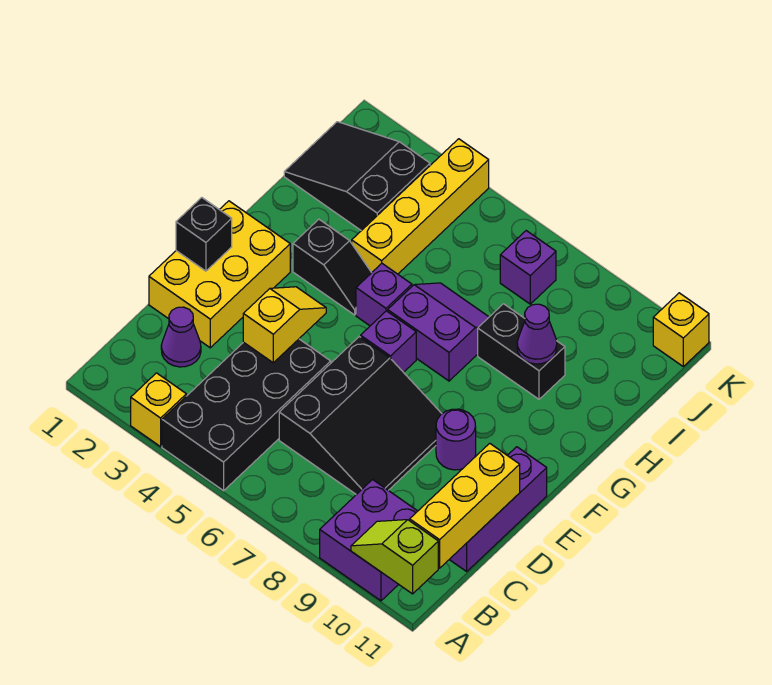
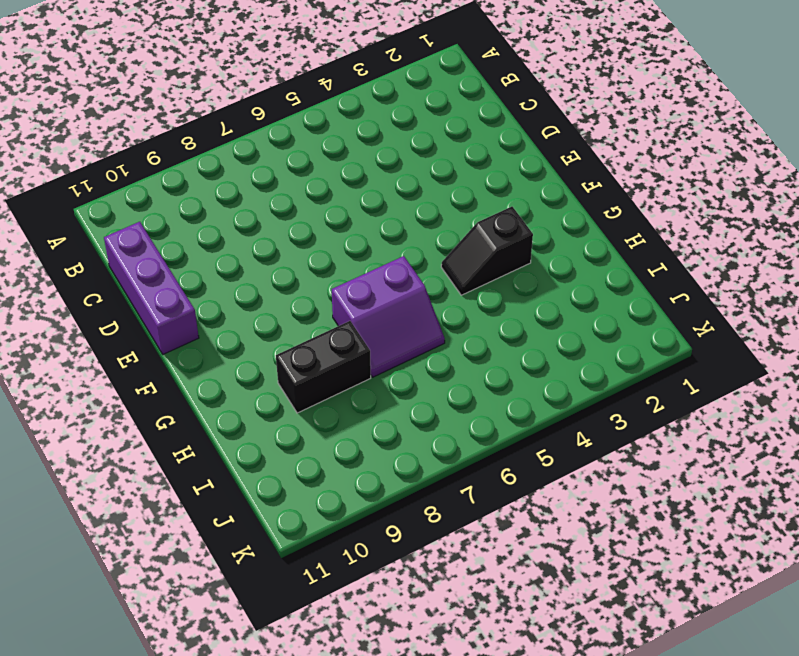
none -> yellow brick A3 level 1
none -> black brick A4:D5 level 1
none -> purple brick A9:B10 level 1

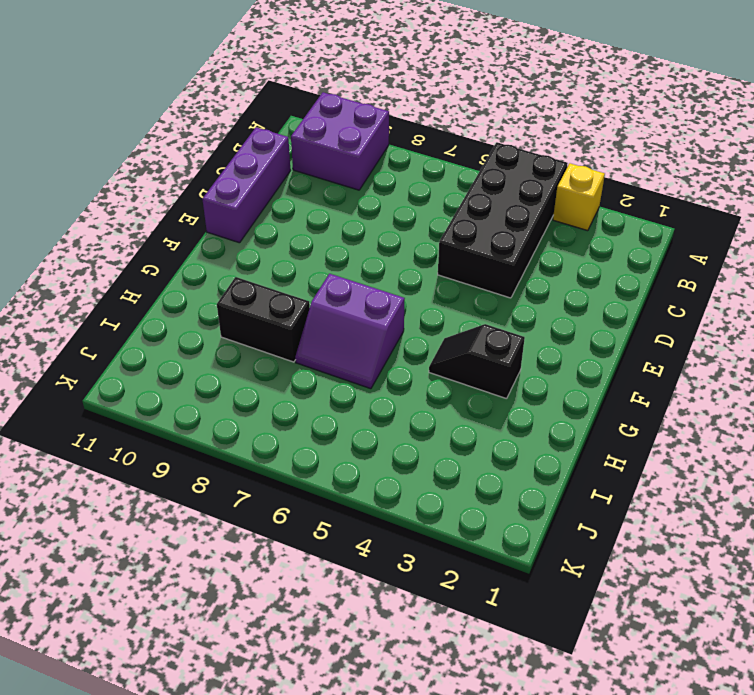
none -> purple cone C2 level 1
none -> black slope C6:E8 level 1 top 6
none -> yellow brick D1:F2 level 1

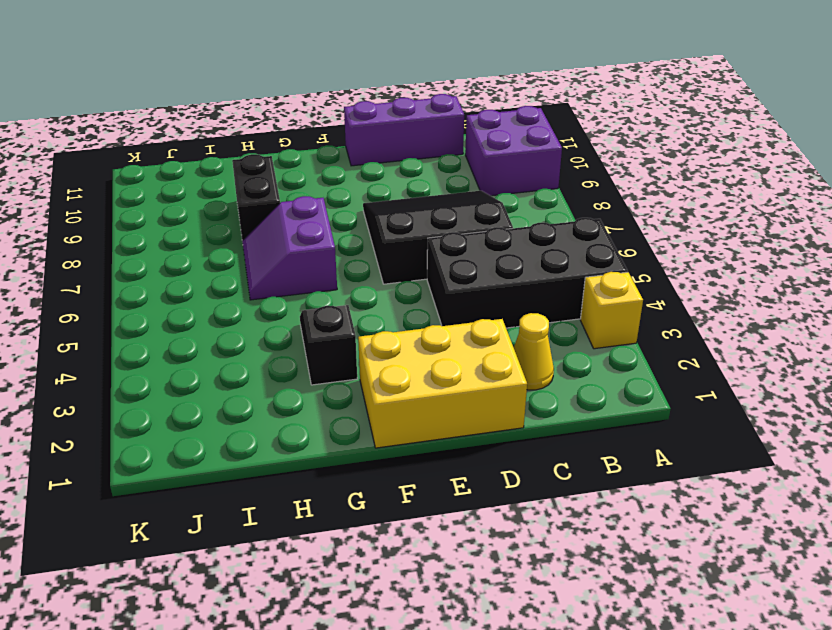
yellow cone C2 level 1 -> purple cone C2 level 1
none -> purple round brick E9 level 1
none -> purple brick F6 level 1
none -> purple brick G5 level 1

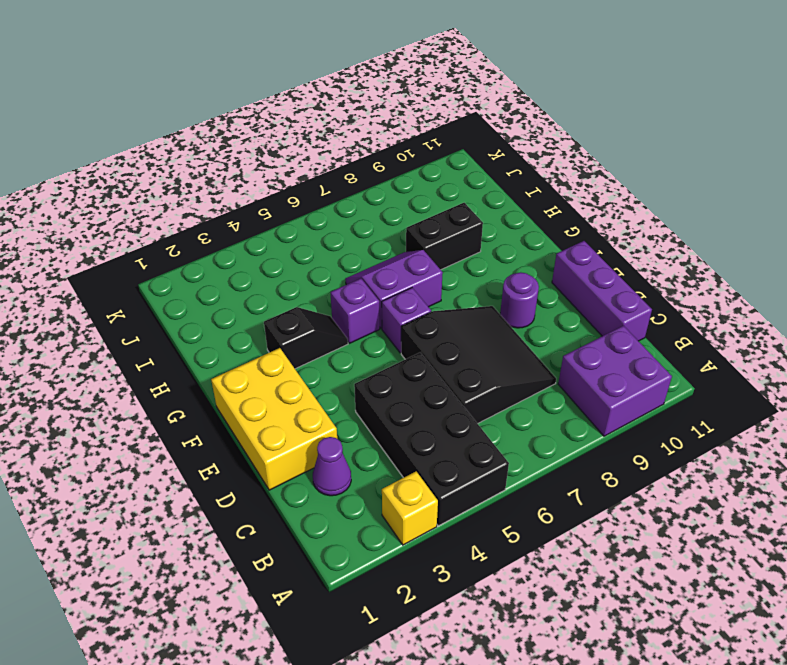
none -> yellow brick H4:K4 level 1
none -> black slope I1:J3 level 1 top 3
none -> purple brick J7 level 1

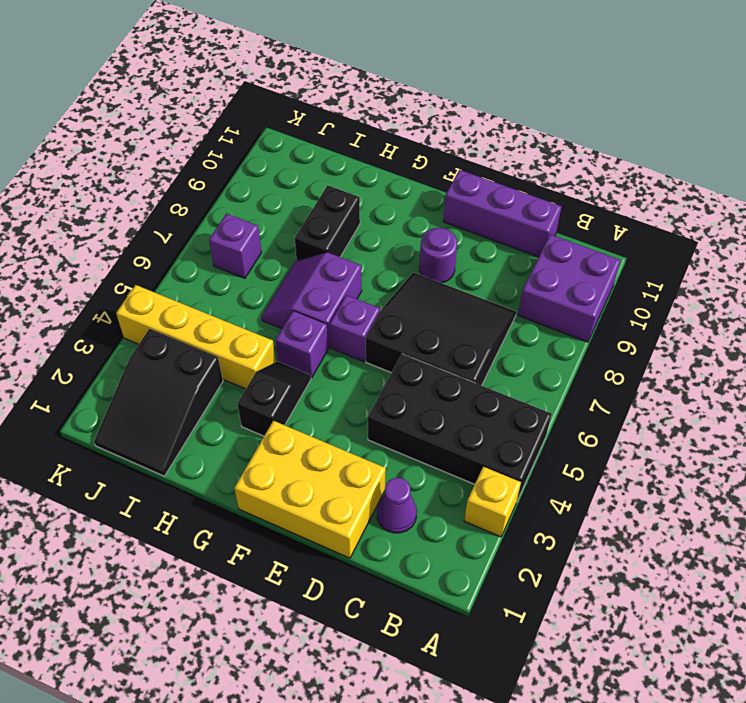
none -> yellow brick K11 level 1
none -> lime slope A10:A11 level 2 top 11
none -> yellow brick B11:D11 level 2

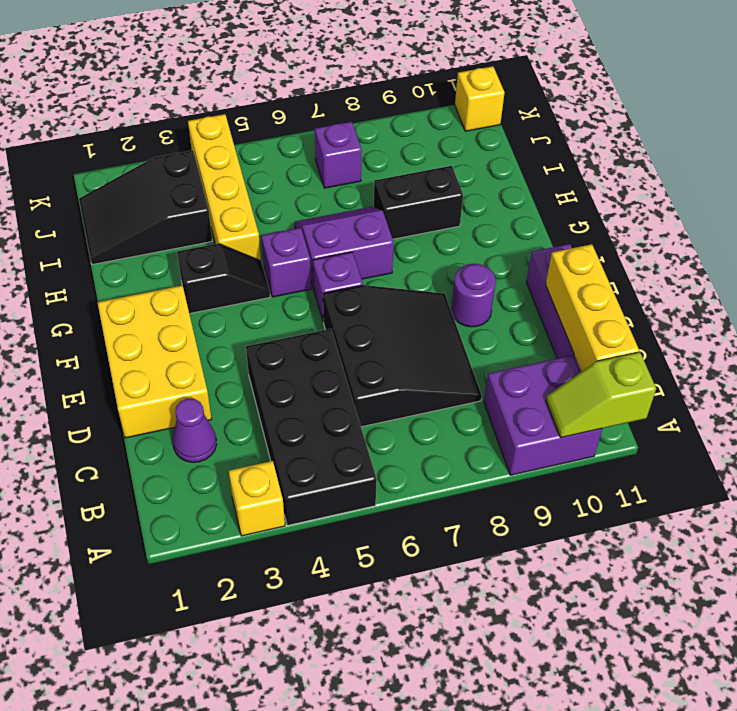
none -> yellow slope D4:E4 level 2 top D
none -> black brick E1 level 2
none -> purple cone H9 level 2

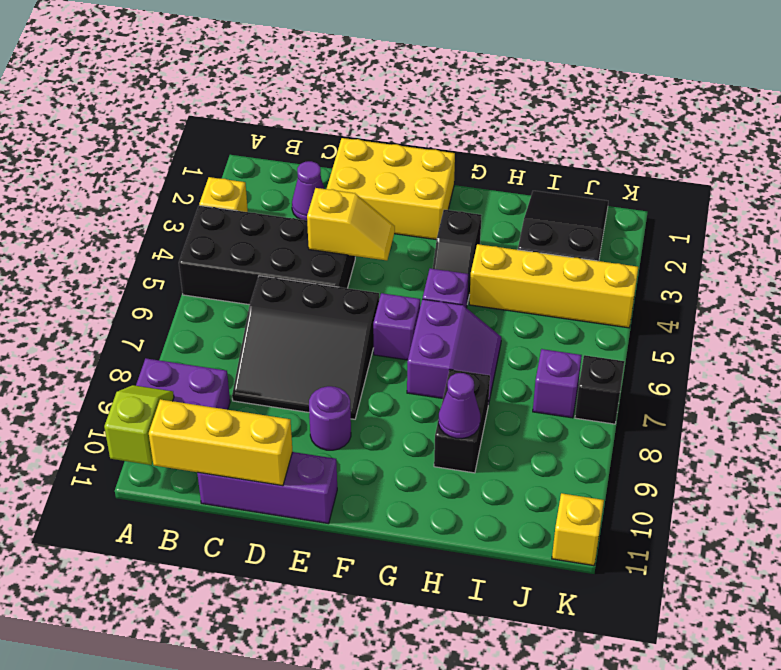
black brick K7 level 1 -> black brick E1 level 2

